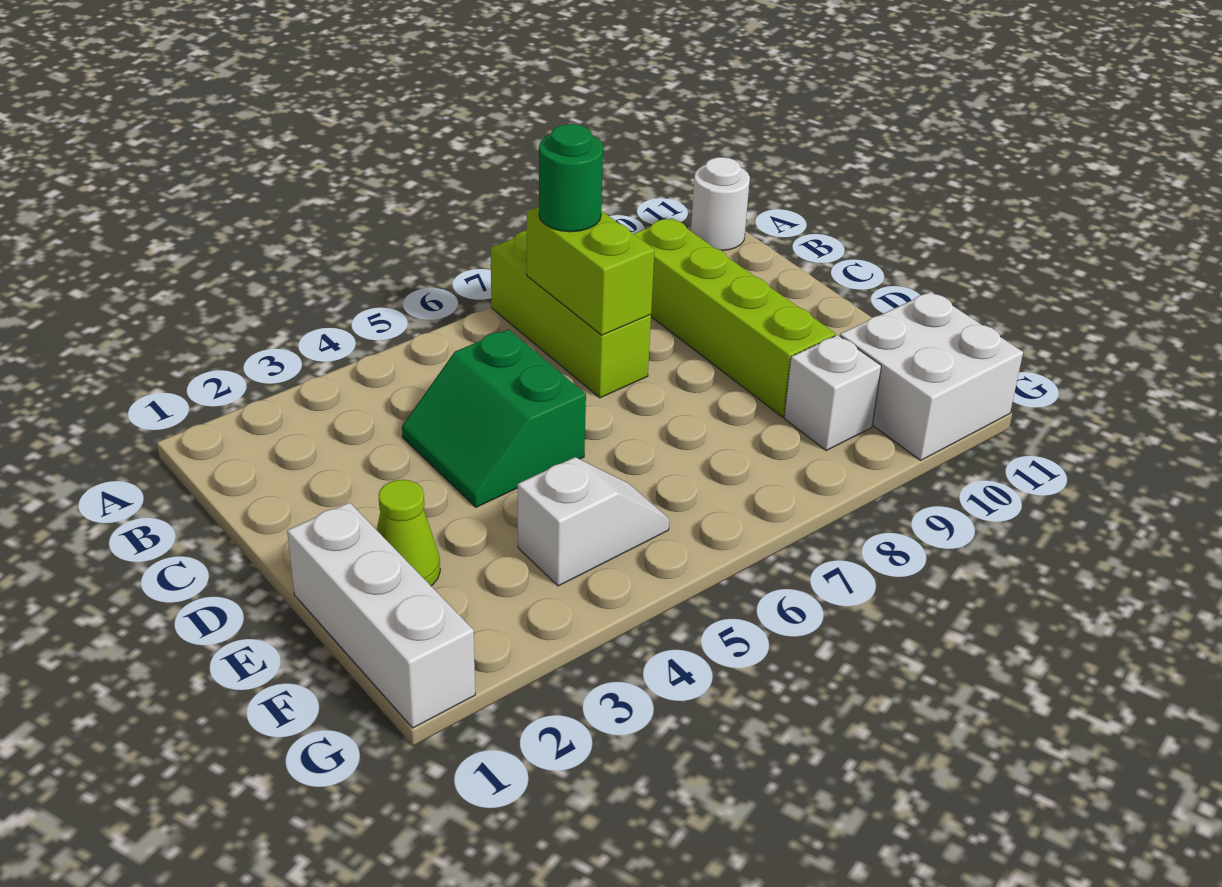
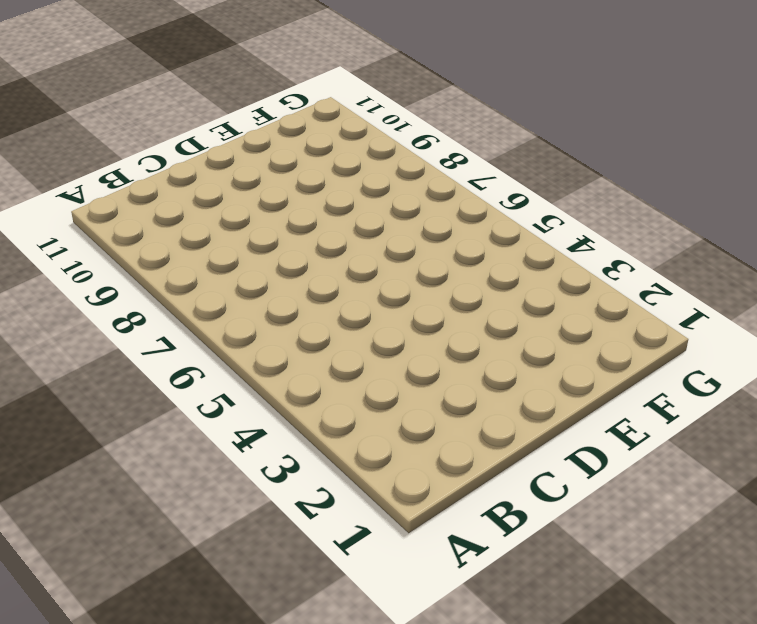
none -> lime brick A7:C7 level 1
none -> white round brick A11 level 1

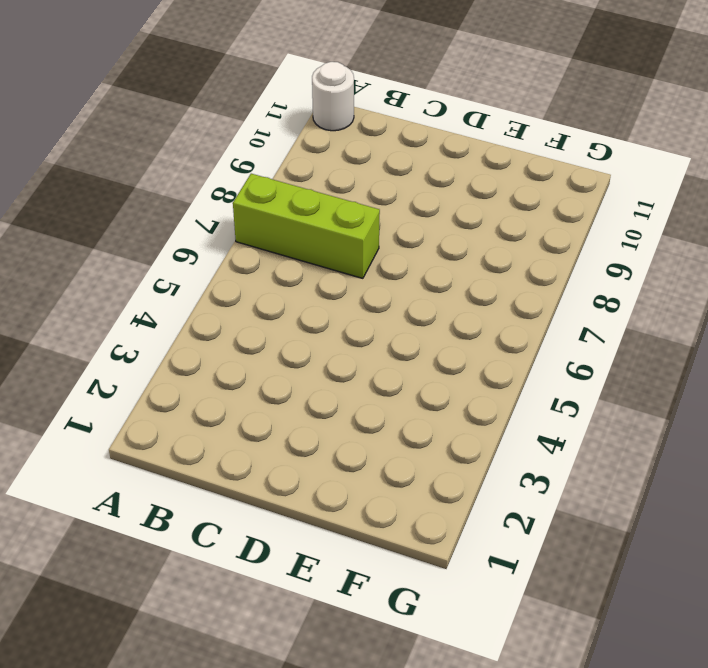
none -> lime brick B9:E9 level 1
none -> green slope C4:D5 level 1 top 5

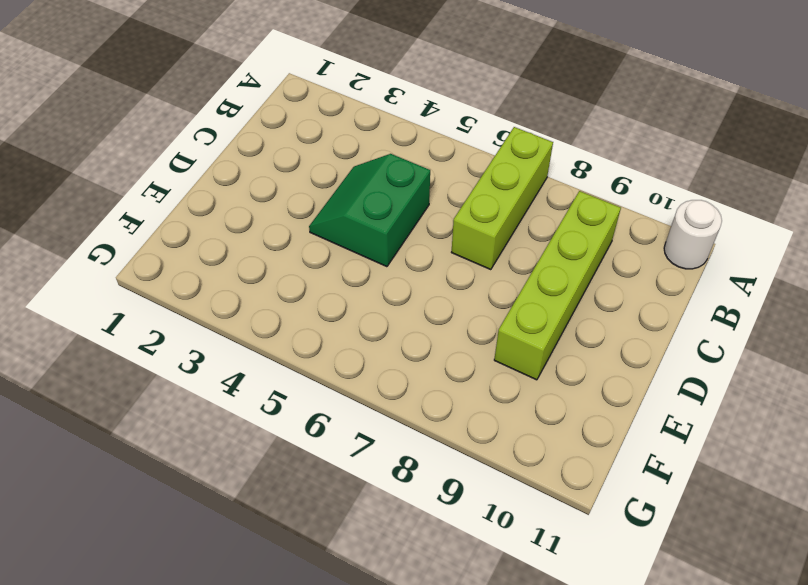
none -> white brick E1:G1 level 1
none -> lime cone E2 level 1

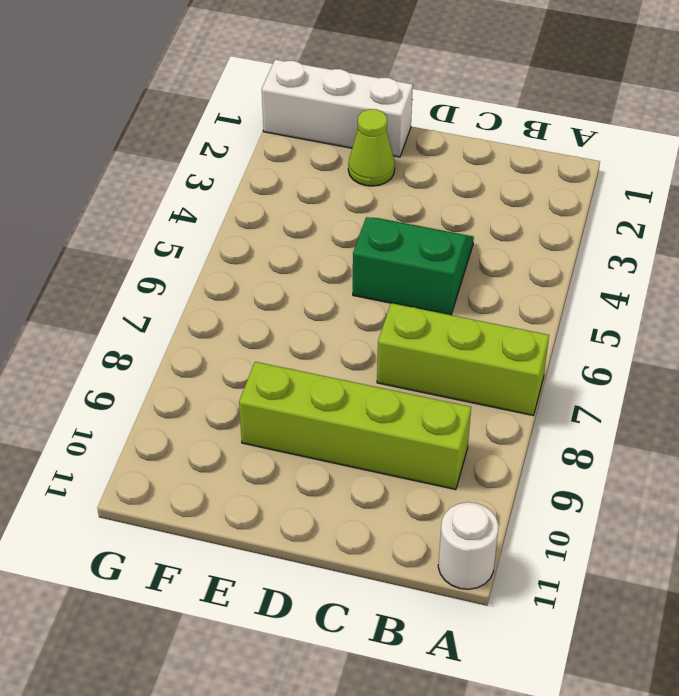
none -> white slope F4:F5 level 1 top 4
none -> white brick F9 level 1

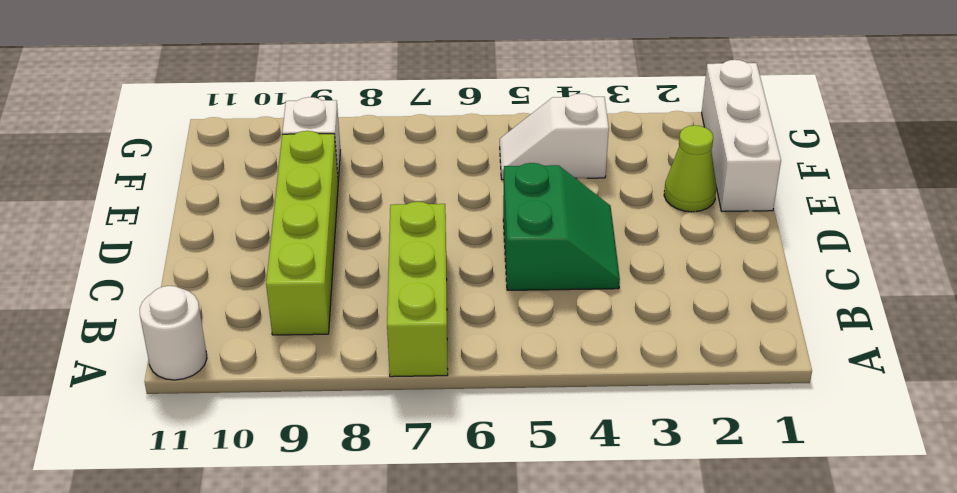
none -> white brick F10:G11 level 1
none -> lime brick B7:C7 level 2

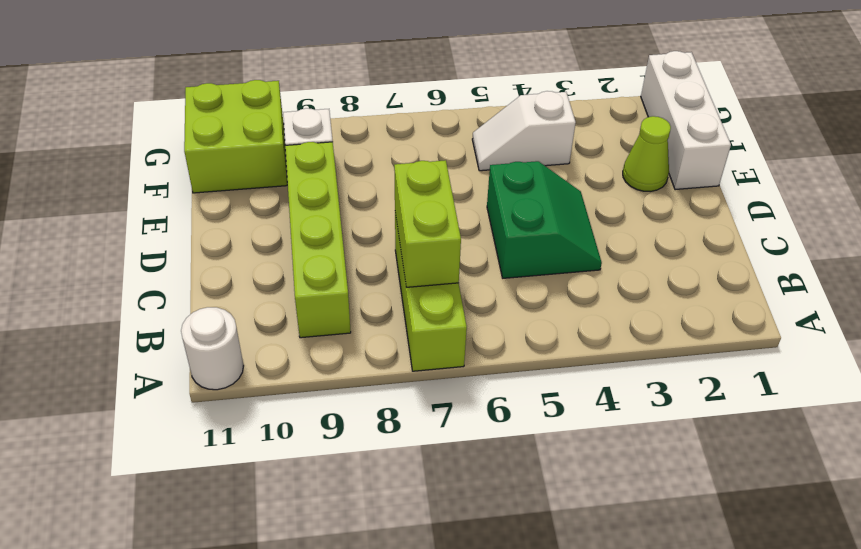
lime brick F10:G11 level 1 -> white brick F10:G11 level 1
none -> green round brick B7 level 3

